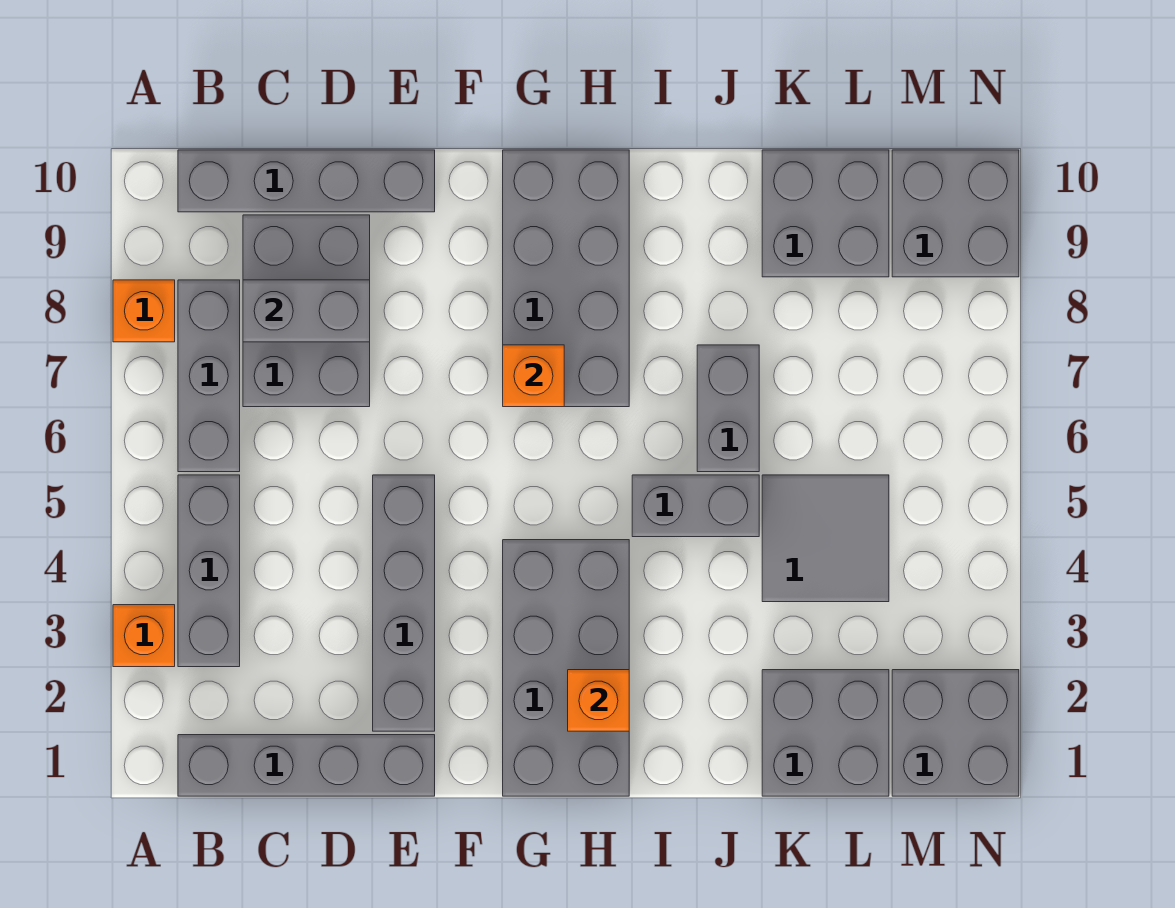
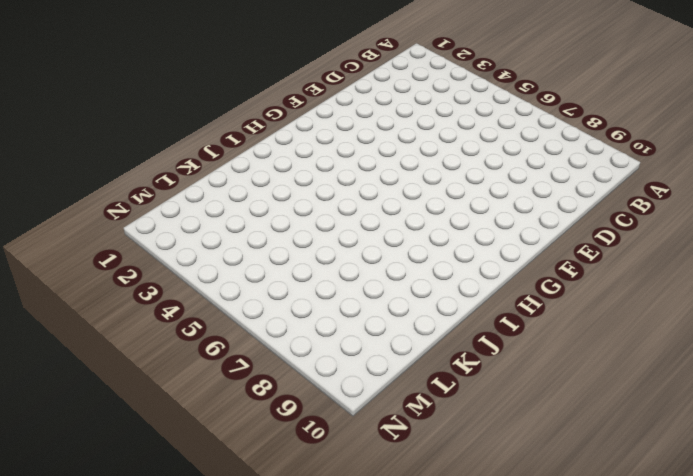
none -> orange brick A3 level 1
none -> orange brick A8 level 1
none -> grey brick B1:E1 level 1

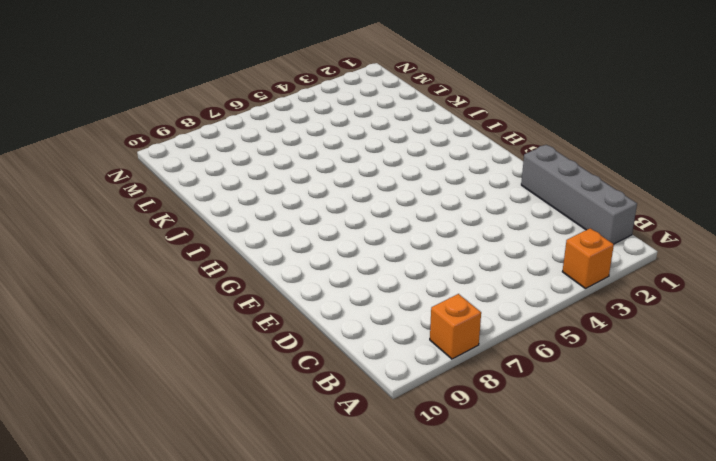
none -> grey brick B3:B5 level 1
none -> grey brick B6:B8 level 1
none -> grey brick B10:E10 level 1

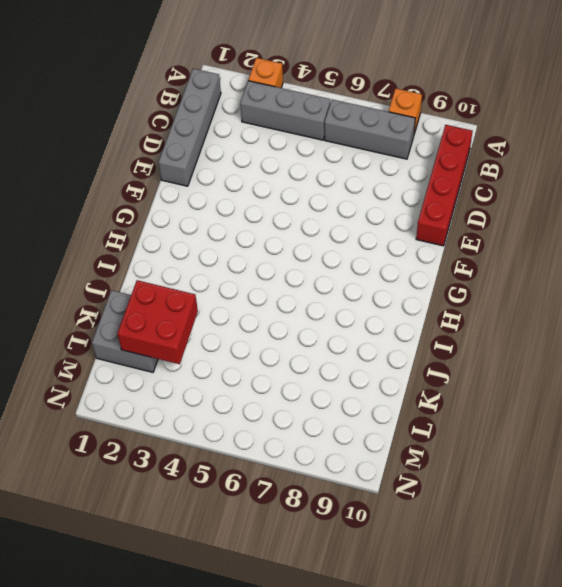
red brick B10:E10 level 1 -> grey brick B10:E10 level 1
red brick K2:L3 level 2 -> none
none -> grey brick C7:D9 level 1
none -> grey brick E2:E5 level 1
none -> grey brick G1:H4 level 1

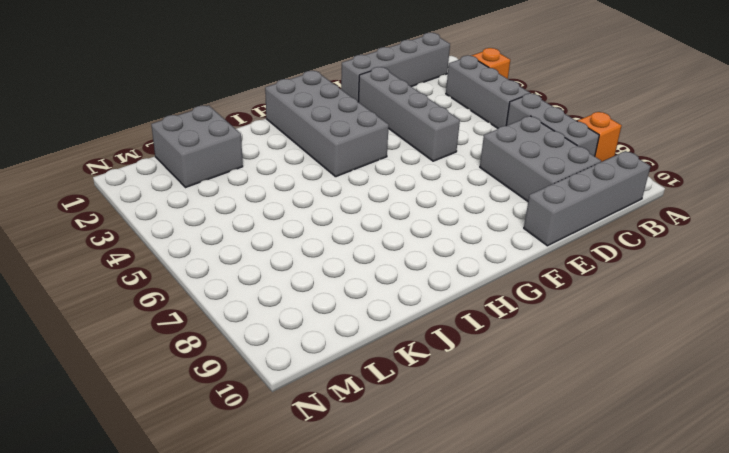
none -> grey brick G7:H10 level 1
none -> grey brick I5:J5 level 1
none -> grey brick J6:J7 level 1

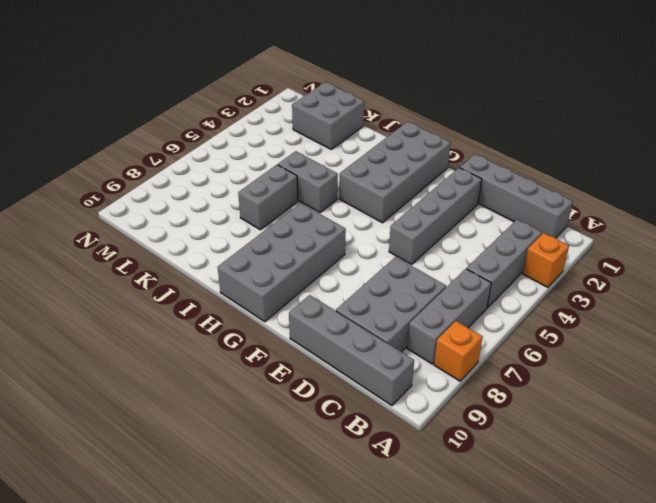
none -> grey tile K4:L5 level 1
none -> grey brick K9:L10 level 1
none -> grey brick M1:N2 level 1

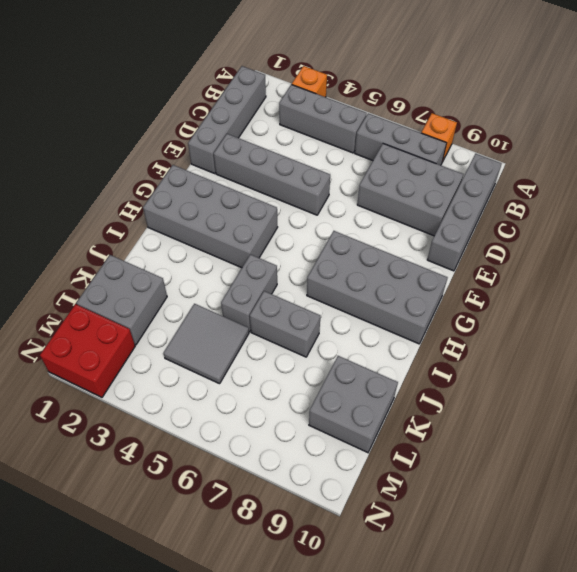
red brick M1:N2 level 1 -> grey brick M1:N2 level 1
none -> grey brick M9:N10 level 1
none -> grey brick C8:D8 level 2
none -> orange brick G7 level 2

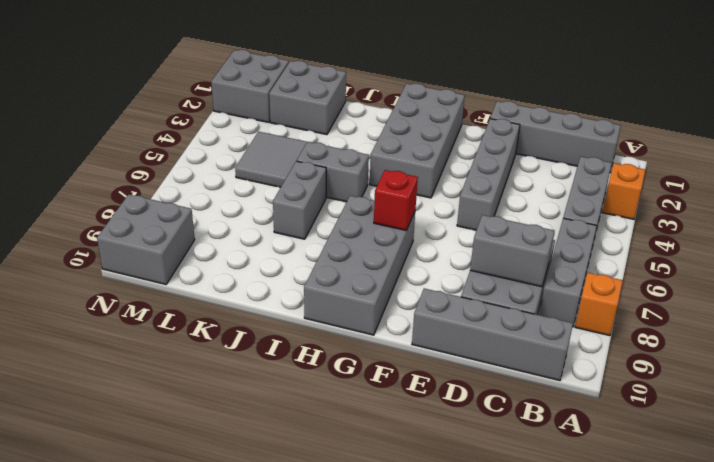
red brick G7 level 2 -> orange brick G7 level 2
none -> grey brick K9:L10 level 1
none -> orange brick H2 level 2

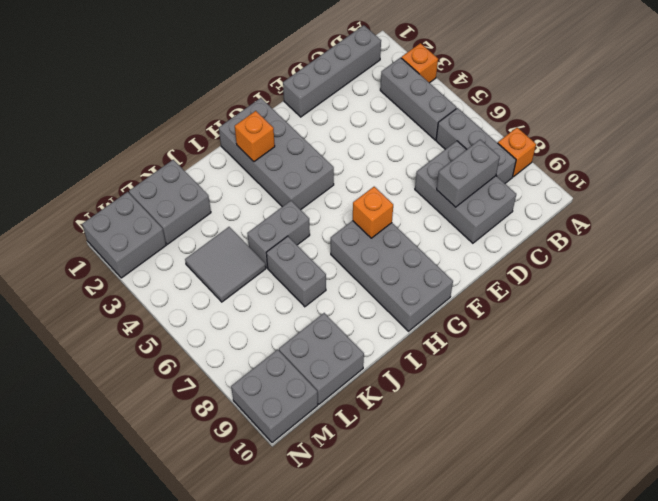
none -> grey brick B10:E10 level 1
none -> grey brick E2:E5 level 1

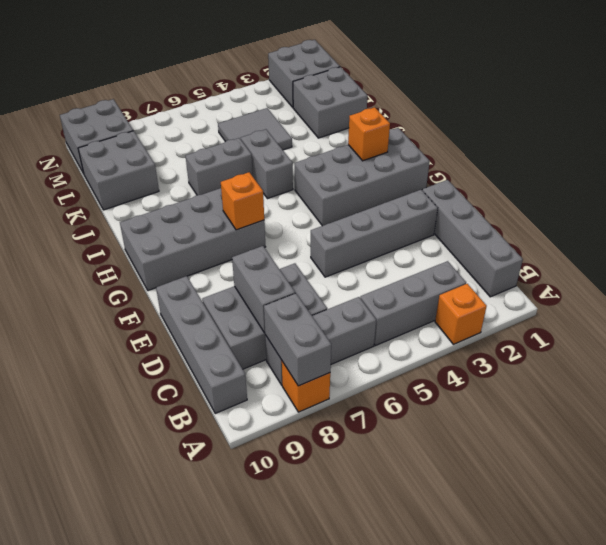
grey brick A8:B8 level 2 -> none

